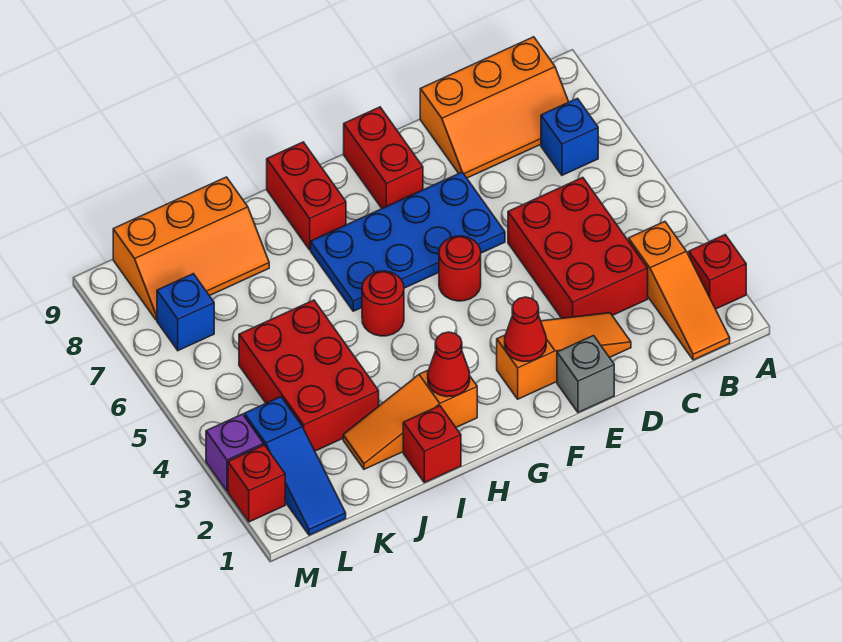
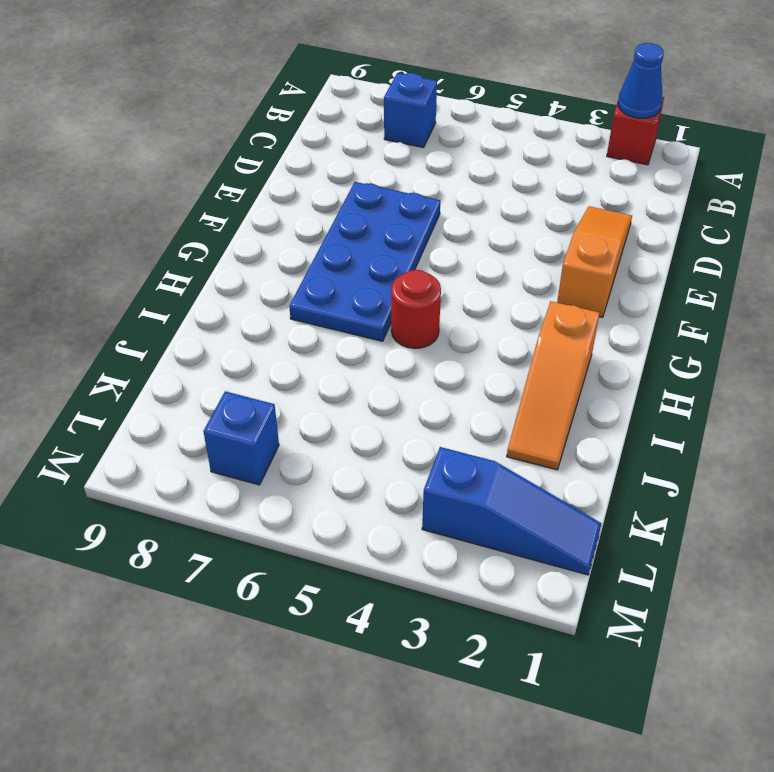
blue cone A2 level 2 -> none
none -> orange slope B1:B3 level 1 top 3
none -> orange slope B8:D9 level 1 top 9
none -> red brick C3:D5 level 1

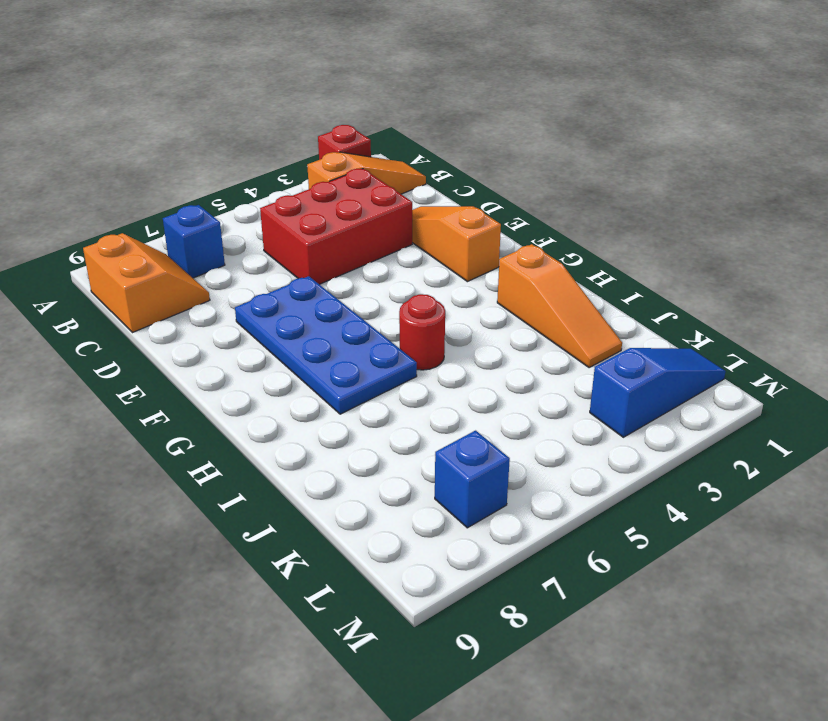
orange slope B8:C9 level 1 top 9 -> orange slope B8:D9 level 1 top 9
none -> grey brick E1 level 1
none -> red round brick F5 level 1
none -> red brick F8:F9 level 1

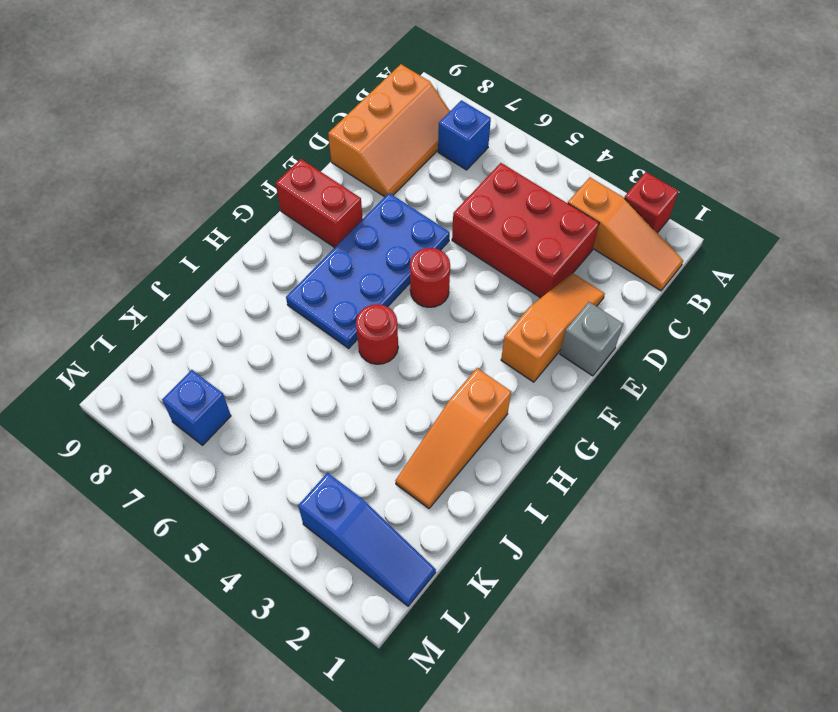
none -> red brick H8:H9 level 1
none -> red brick I1 level 1
none -> red brick J3:K5 level 1

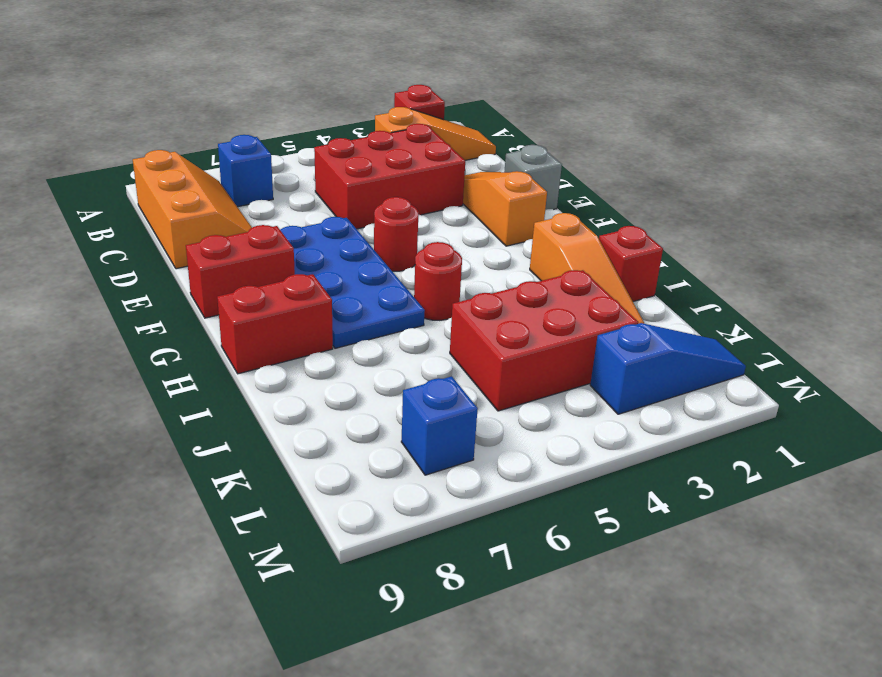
none -> orange slope J8:L9 level 1 top 9
none -> red brick M2 level 1
none -> purple brick M3 level 1

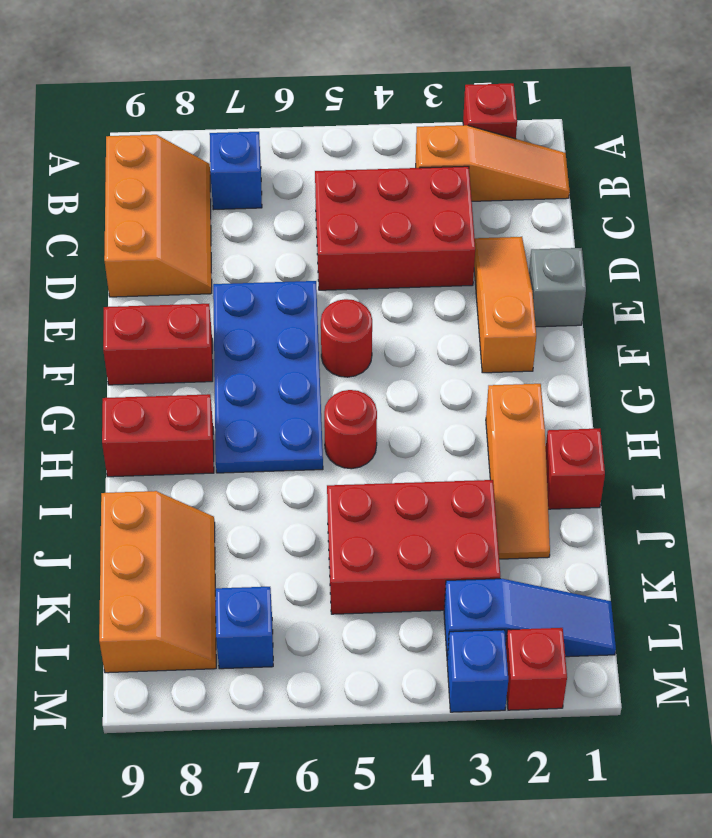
blue brick M3 level 1 -> purple brick M3 level 1
none -> red cone F2 level 2
none -> red cone H2 level 2

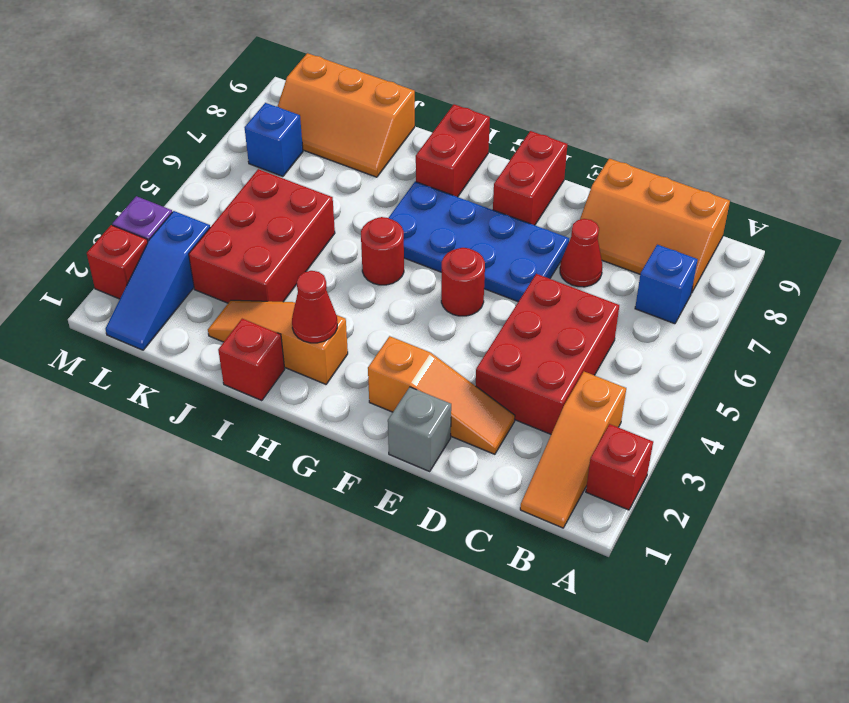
red cone D7 level 1 -> red cone F2 level 2

